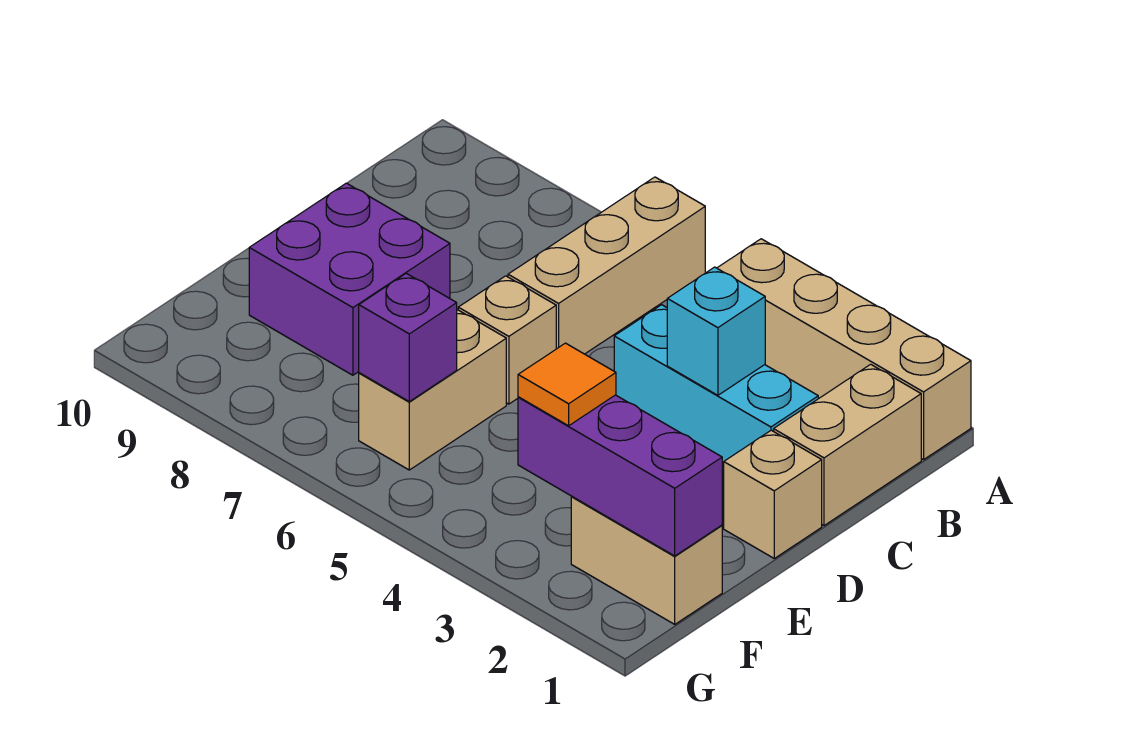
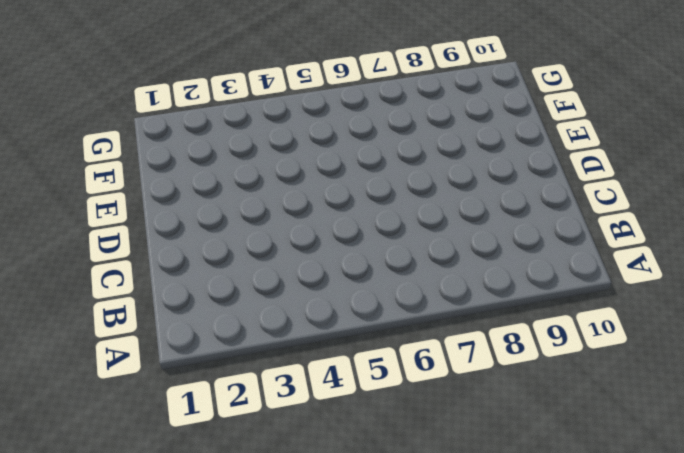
none -> tan brick A1:A4 level 1
none -> tan brick A6:C6 level 1
none -> tan brick B1:C1 level 1

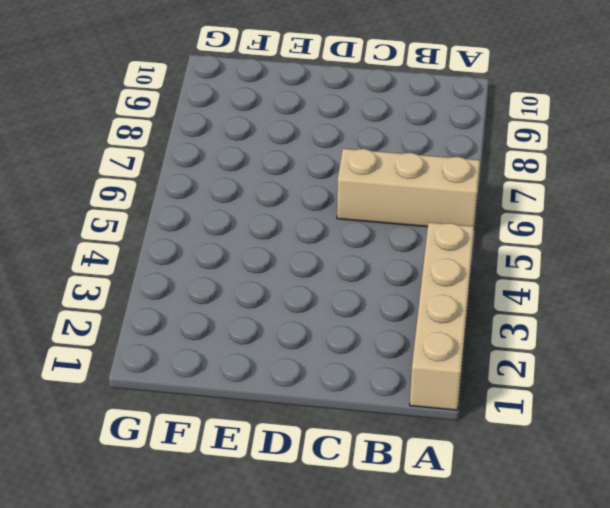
none -> tan brick B1:C1 level 1
none -> cyan brick C2:C4 level 1
none -> tan brick D1 level 1

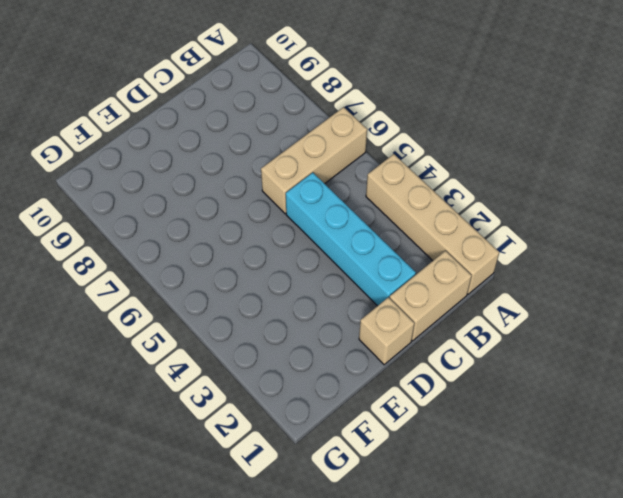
cyan brick C2:C5 level 1 -> cyan brick C2:C4 level 1
none -> tan brick D6 level 1
none -> purple brick D8:E9 level 1
none -> tan brick E6:F6 level 1

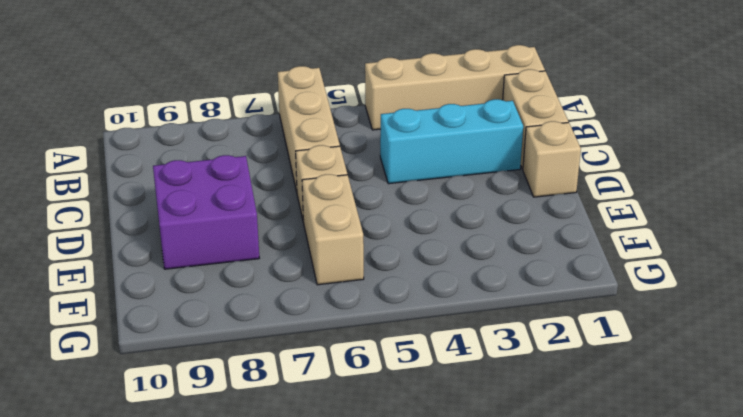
none -> tan brick F1:F2 level 1
none -> cyan brick C3 level 2
none -> purple brick F1:F3 level 2

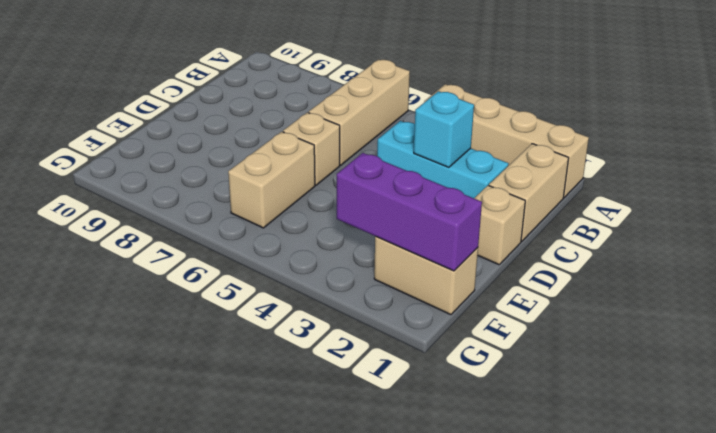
none -> purple brick D8:E9 level 1
none -> purple brick F6 level 2
none -> orange tile F3 level 3

